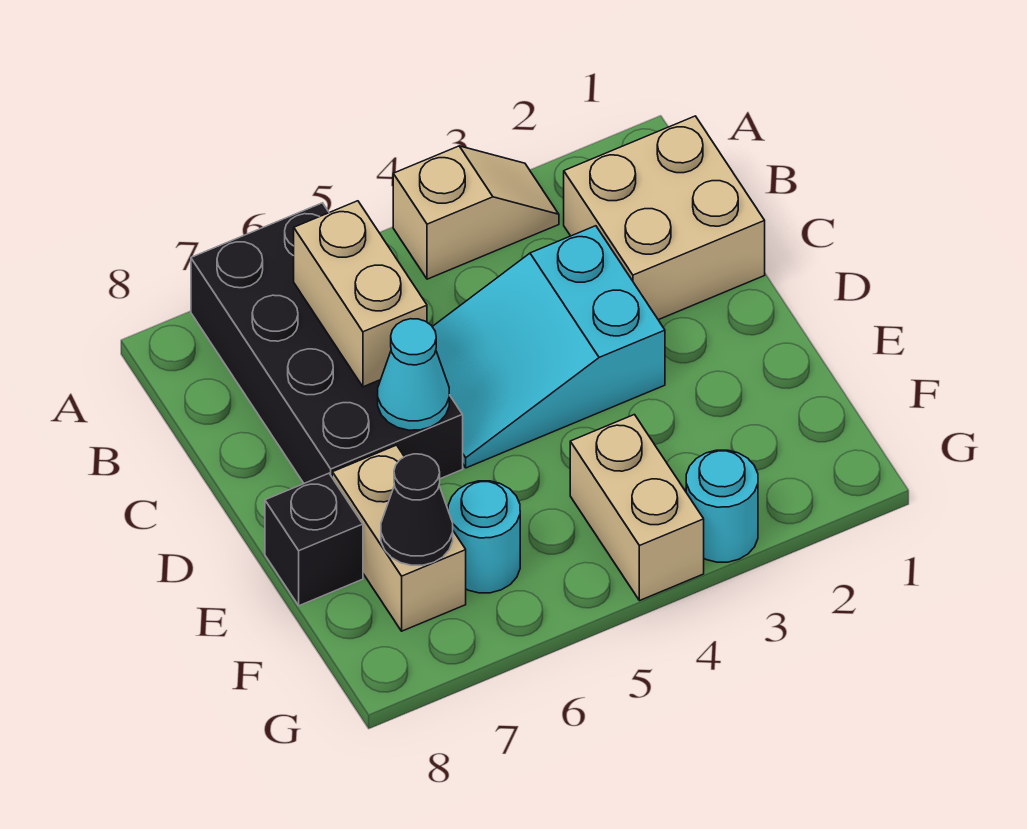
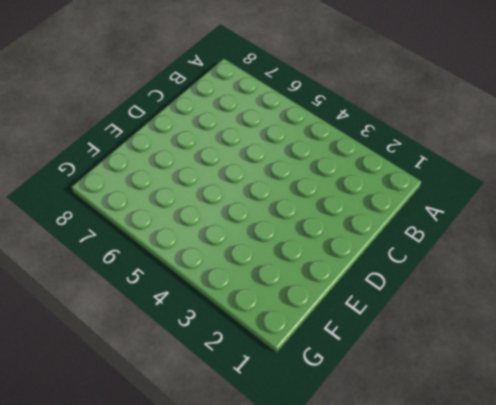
none -> tan slope A3:A4 level 1 top 4
none -> black brick A6:D7 level 1
none -> tan brick B1:C2 level 1

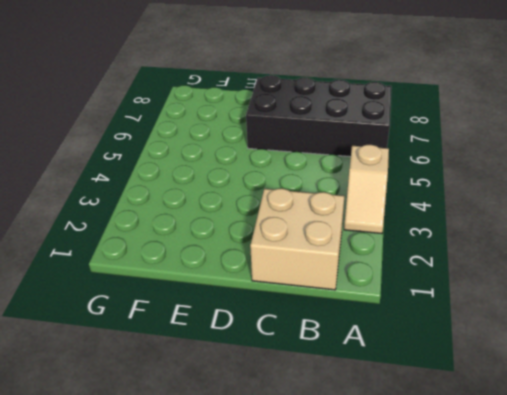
none -> cyan slope C3:D5 level 1 top 3
none -> tan brick E7:F7 level 1
none -> black brick E8 level 1

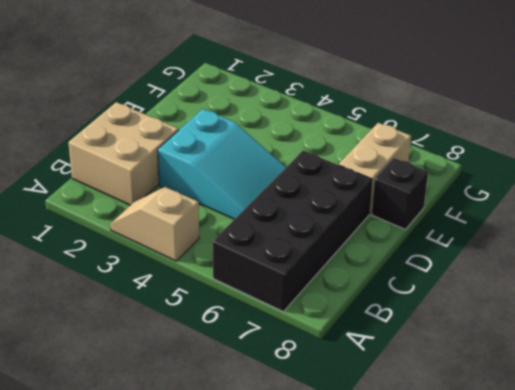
none -> tan brick F4:G4 level 1
none -> cyan round brick F6 level 1
none -> cyan round brick G3 level 1

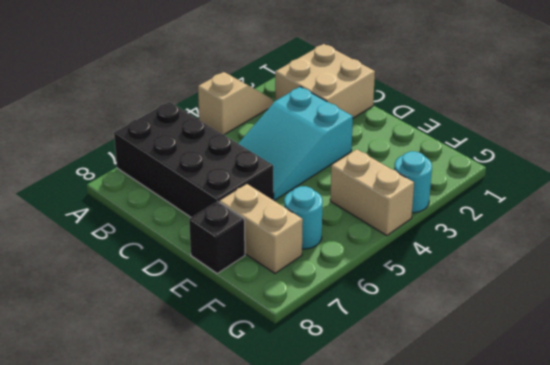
none -> tan brick B6:C6 level 2
none -> cyan cone D6 level 2
none -> black cone F7 level 2

